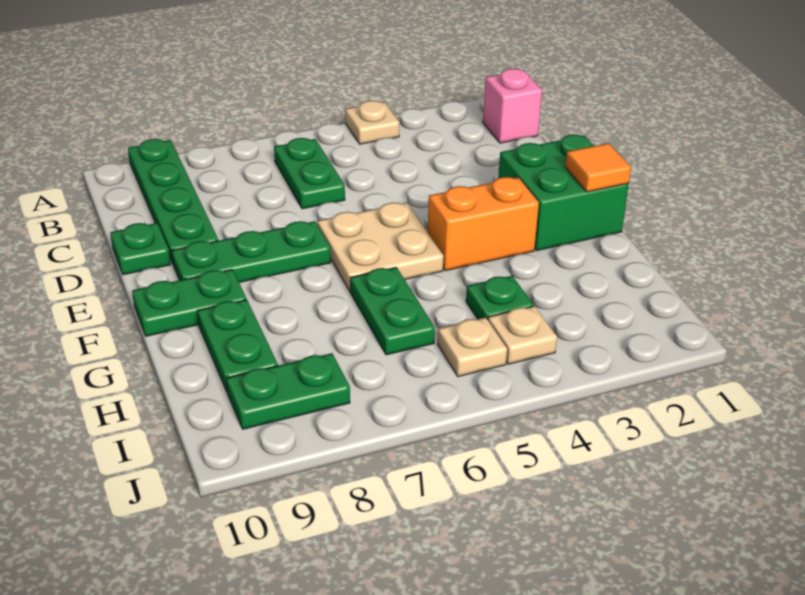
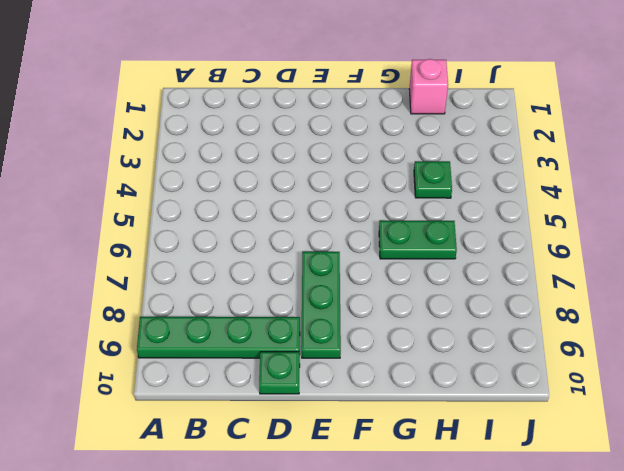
pink brick H1 level 1 -> pink brick B1 level 1
none -> tan plate A4 level 1
none -> green plate B6:C6 level 1
none -> green brick E1:F2 level 1

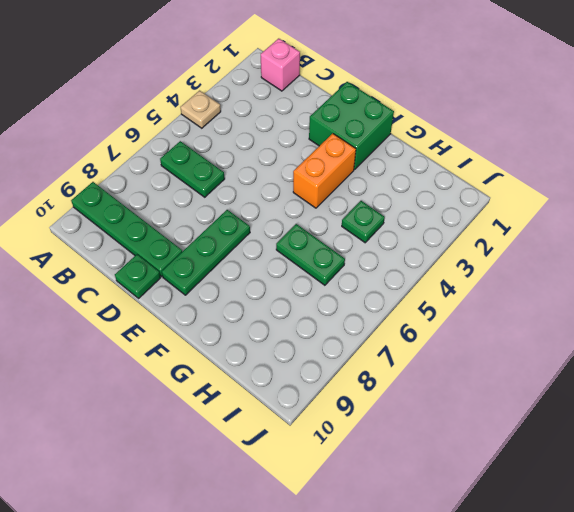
none -> tan plate E5:F6 level 1
none -> green plate F9:F10 level 1
none -> green plate G9:H9 level 1

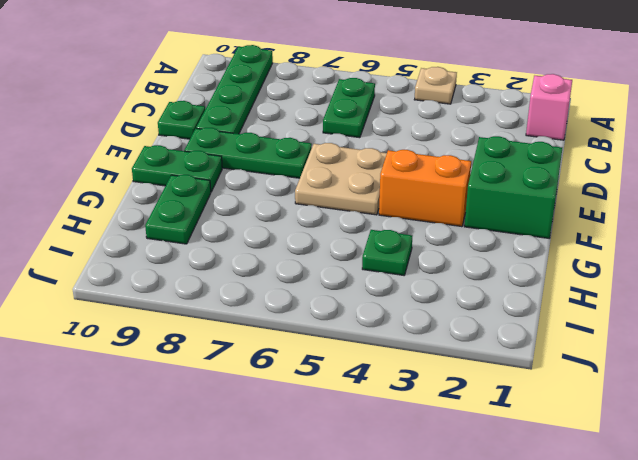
none -> green plate G6:H6 level 1
none -> tan plate I4 level 1
none -> tan plate I5 level 1

